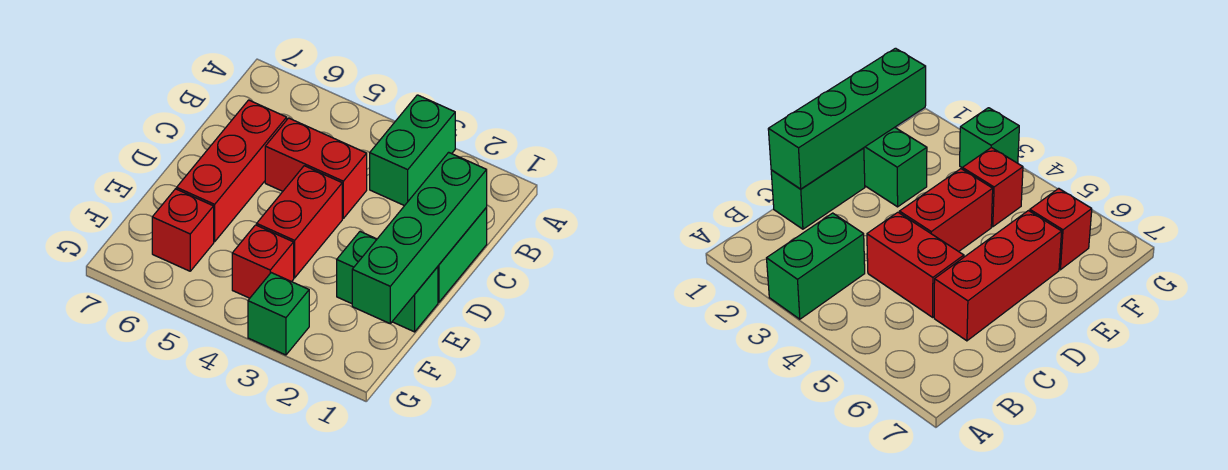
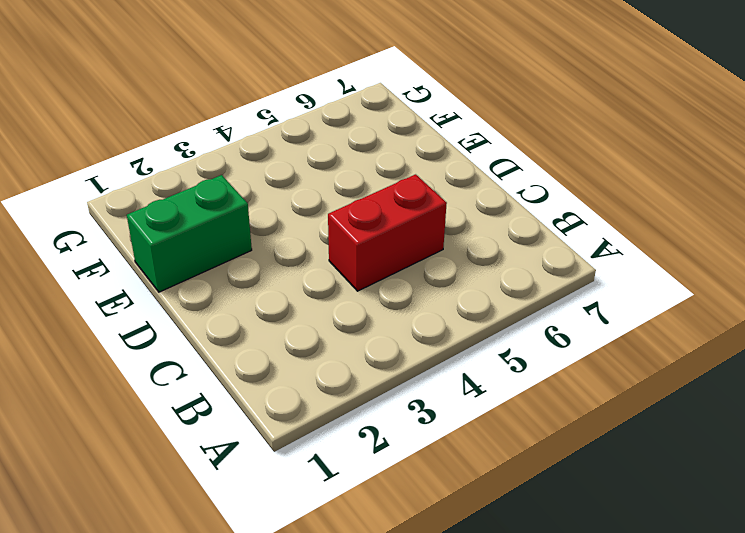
none -> green brick A3:B3 level 1
none -> green brick C1:D1 level 1

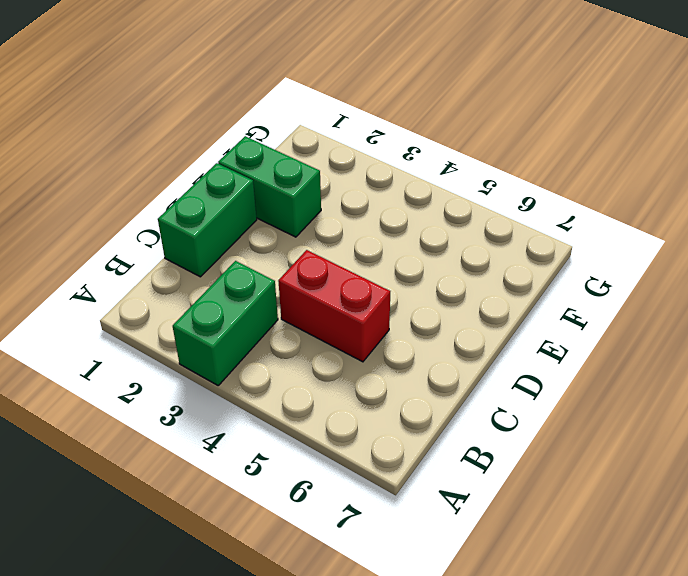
none -> red brick C6:E6 level 1
none -> red brick D4:E4 level 1

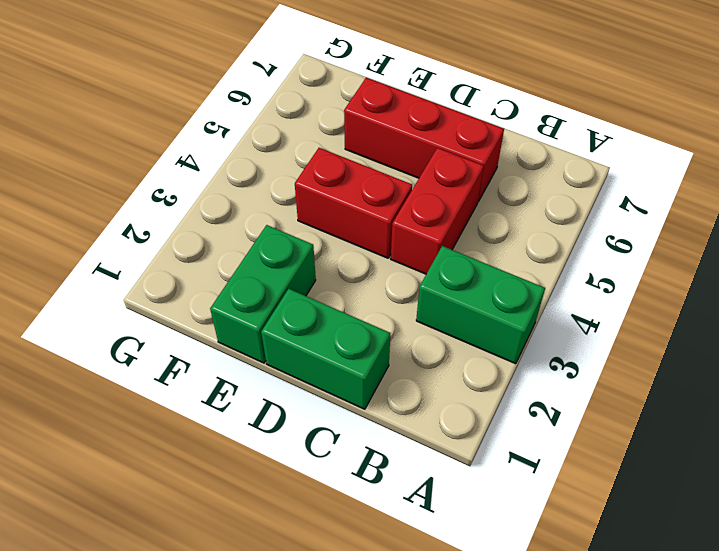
none -> red brick F4 level 1
none -> red brick F6 level 1

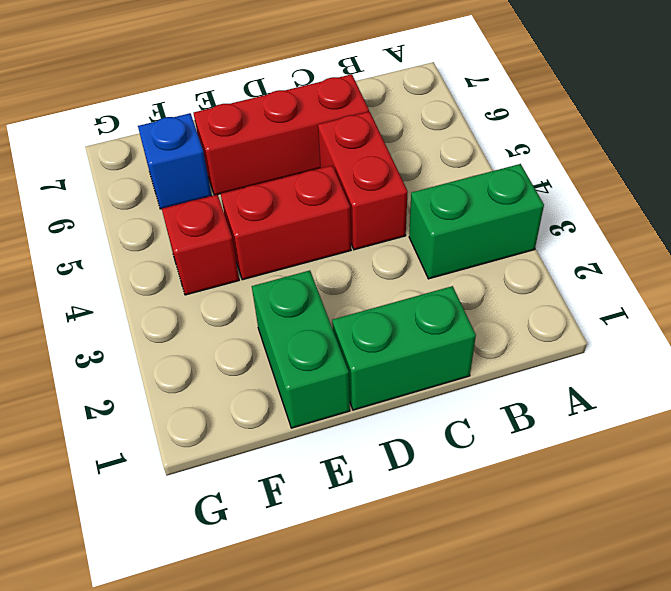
blue brick F6 level 1 -> red brick F6 level 1
none -> green brick G3 level 1
none -> green brick C1:F1 level 2

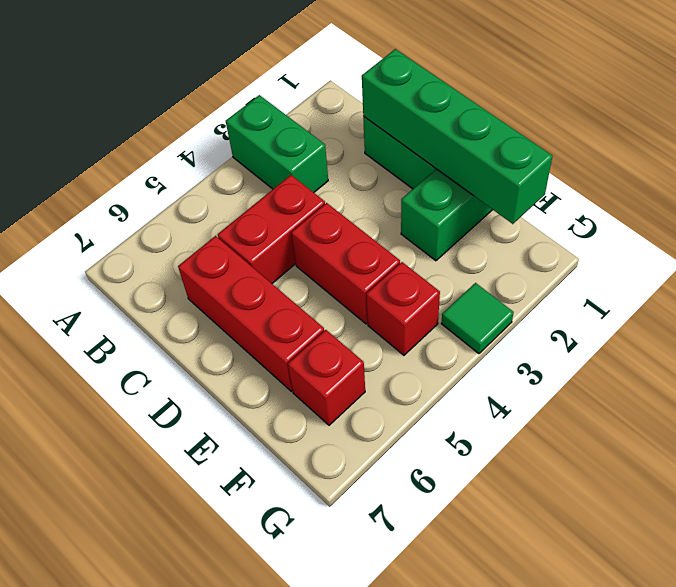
green tile G3 level 1 -> green brick G3 level 1

